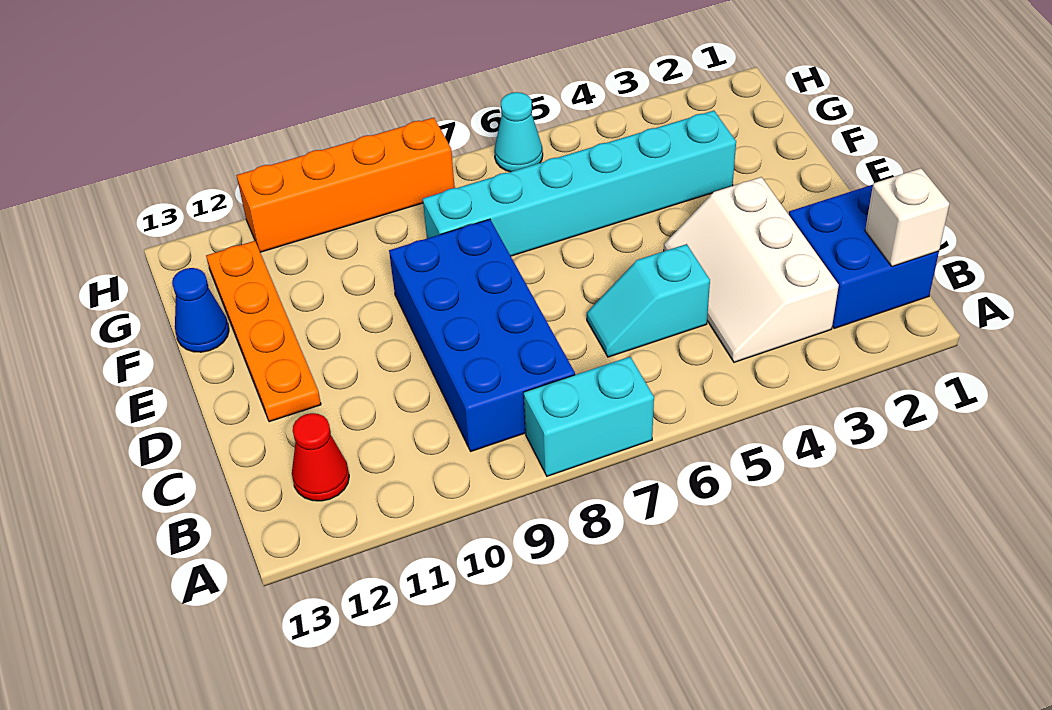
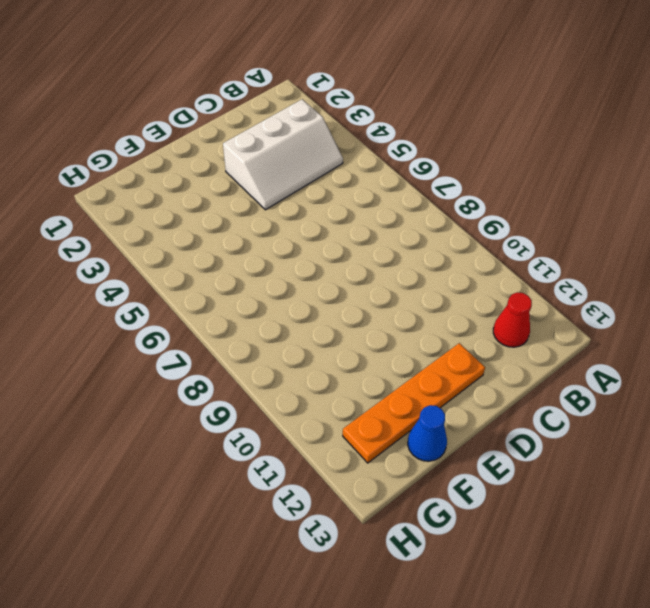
none -> cyan brick A7:A8 level 1
none -> blue brick B1:C2 level 1
none -> blue brick B8:E9 level 1

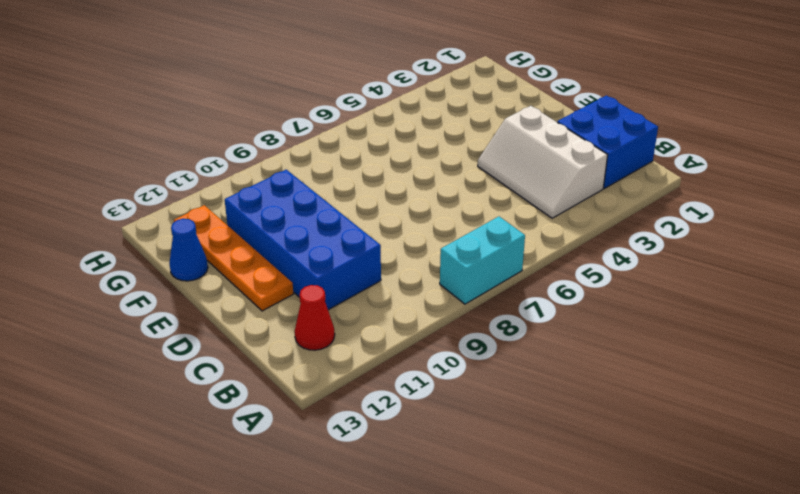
blue brick C10:F11 level 1 -> blue brick B8:E9 level 1
none -> cyan slope C5:C6 level 1 top 5
none -> cyan brick F3:F8 level 1
none -> cyan cone H6 level 1

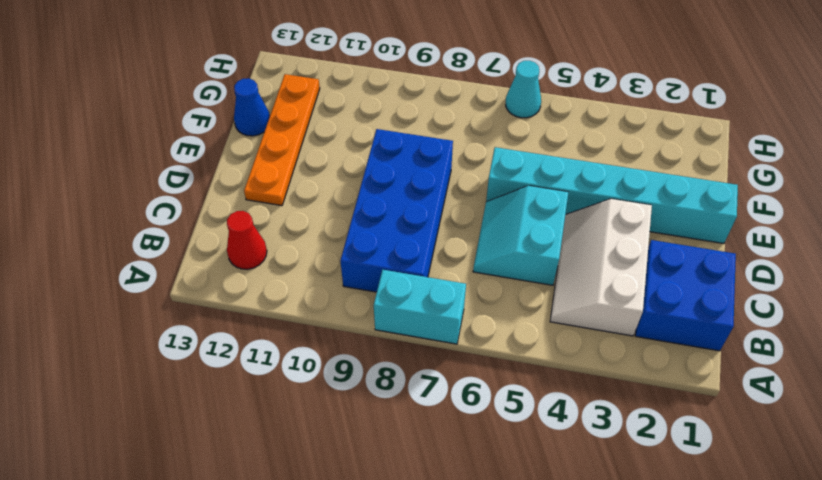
cyan slope C5:D6 level 1 top 5 -> cyan slope C5:C6 level 1 top 5
cyan brick E1:E6 level 1 -> cyan brick F3:F8 level 1
none -> orange brick H8:H11 level 1
none -> white brick B1 level 2

